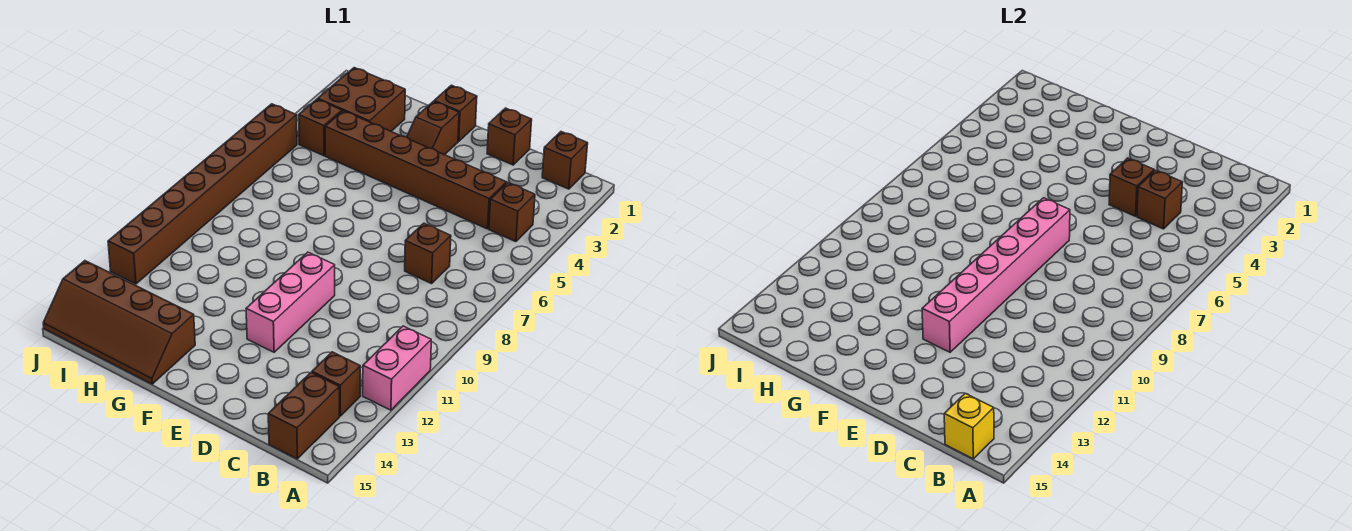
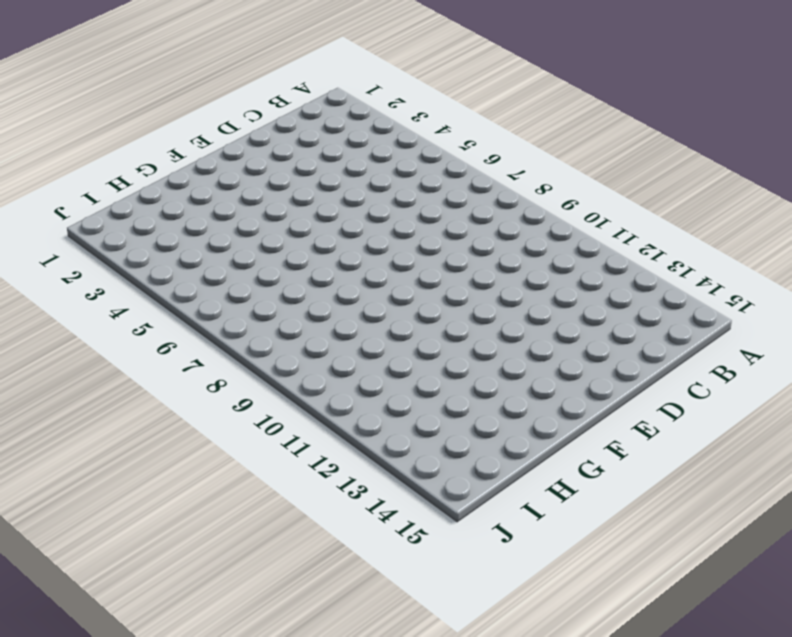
none -> pink brick A11:A12 level 1
none -> brown brick B1 level 1
none -> brown brick B4 level 1

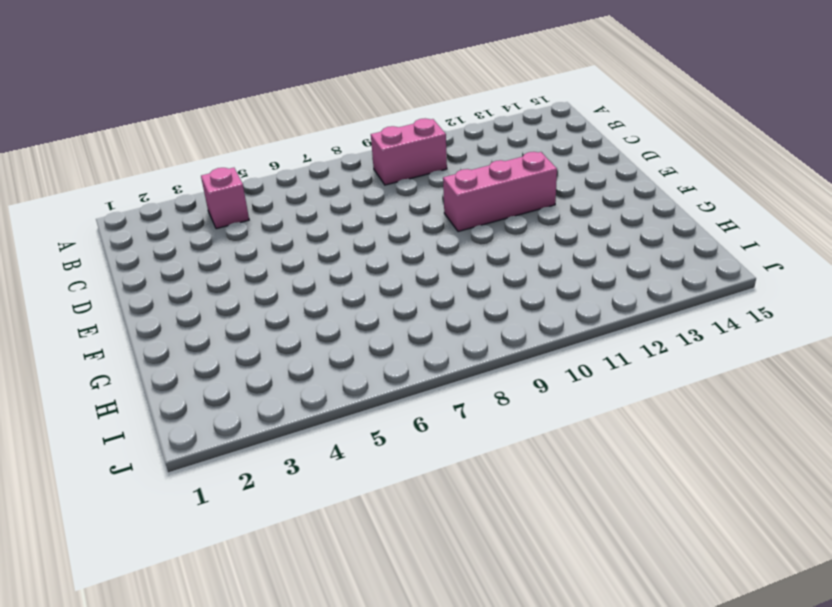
pink brick B4 level 1 -> brown brick B4 level 1
pink brick B9:B10 level 1 -> pink brick A11:A12 level 1
none -> brown brick B1 level 1
none -> brown brick B13 level 1
none -> brown brick B14:B15 level 1

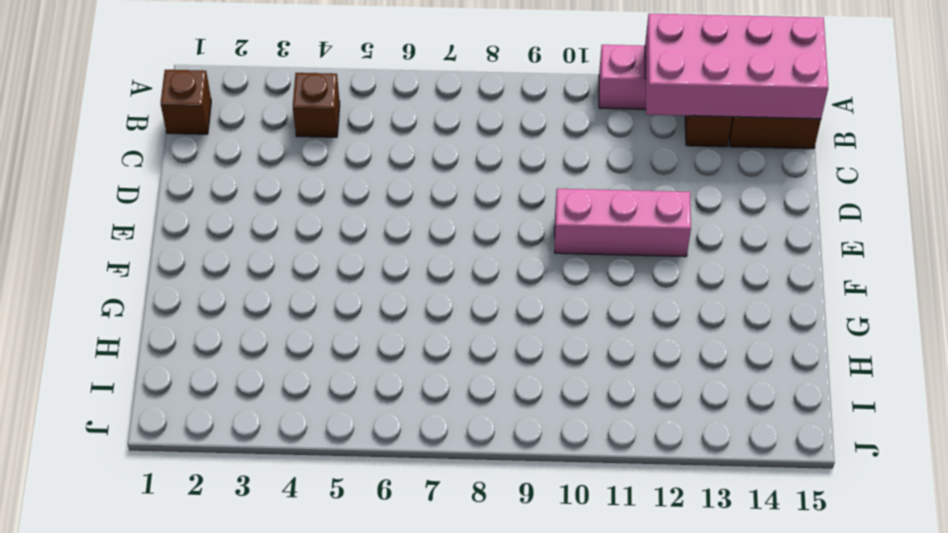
pink brick A12:B15 level 2 -> yellow brick B15 level 2
none -> brown brick C4:H4 level 1
none -> brown brick C7 level 1
none -> brown brick D1 level 1

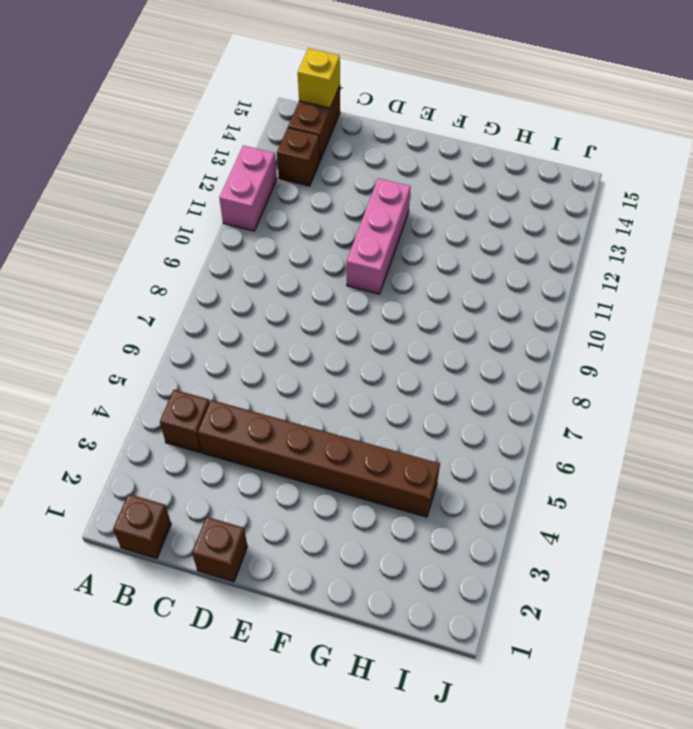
none -> brown brick C7 level 1
none -> brown brick F1 level 1
none -> brown slope F2:F3 level 1 top 2

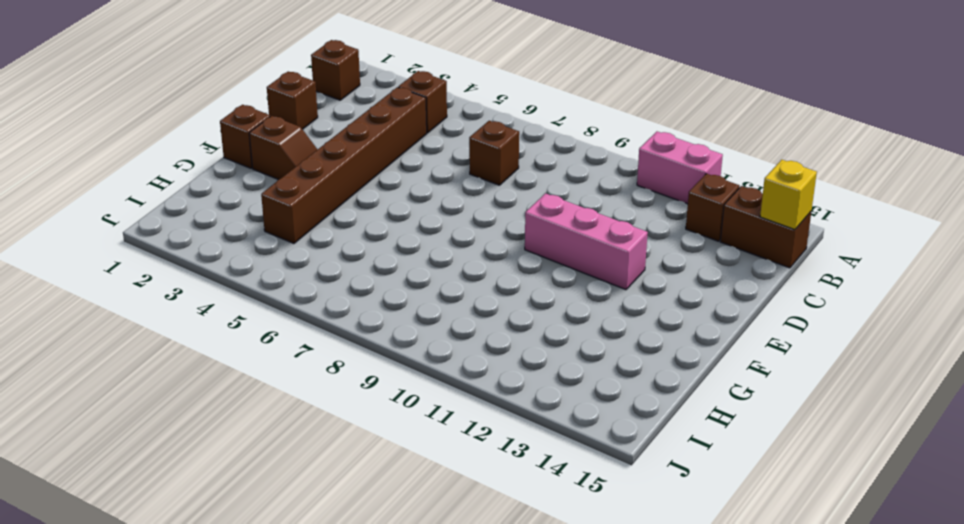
none -> brown slope G14:J15 level 1 top 14
none -> brown brick H2:I3 level 1
none -> brown brick I4 level 1

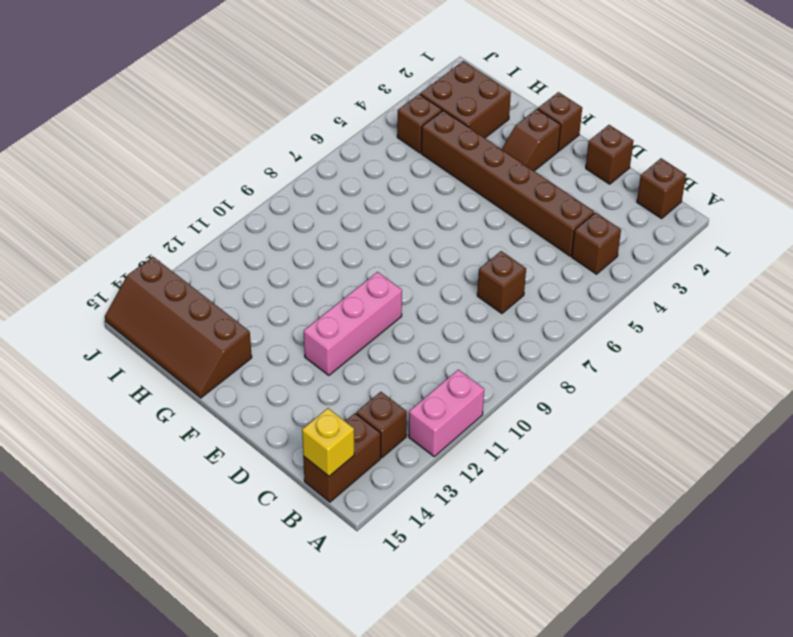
none -> brown brick J5:J12 level 1
none -> brown brick C4 level 2
none -> brown brick D4 level 2

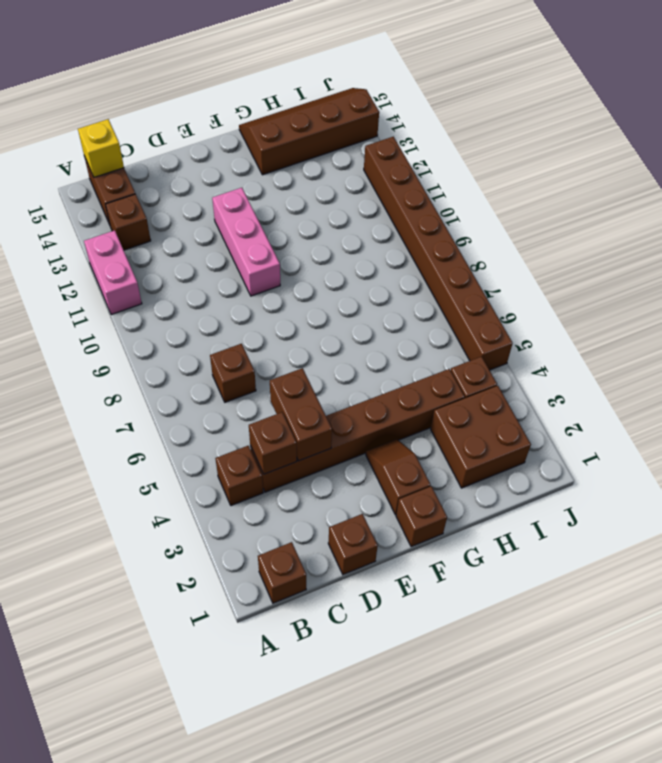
brown brick D4:D5 level 2 -> brown brick D4 level 2
none -> pink brick E7:E12 level 2

